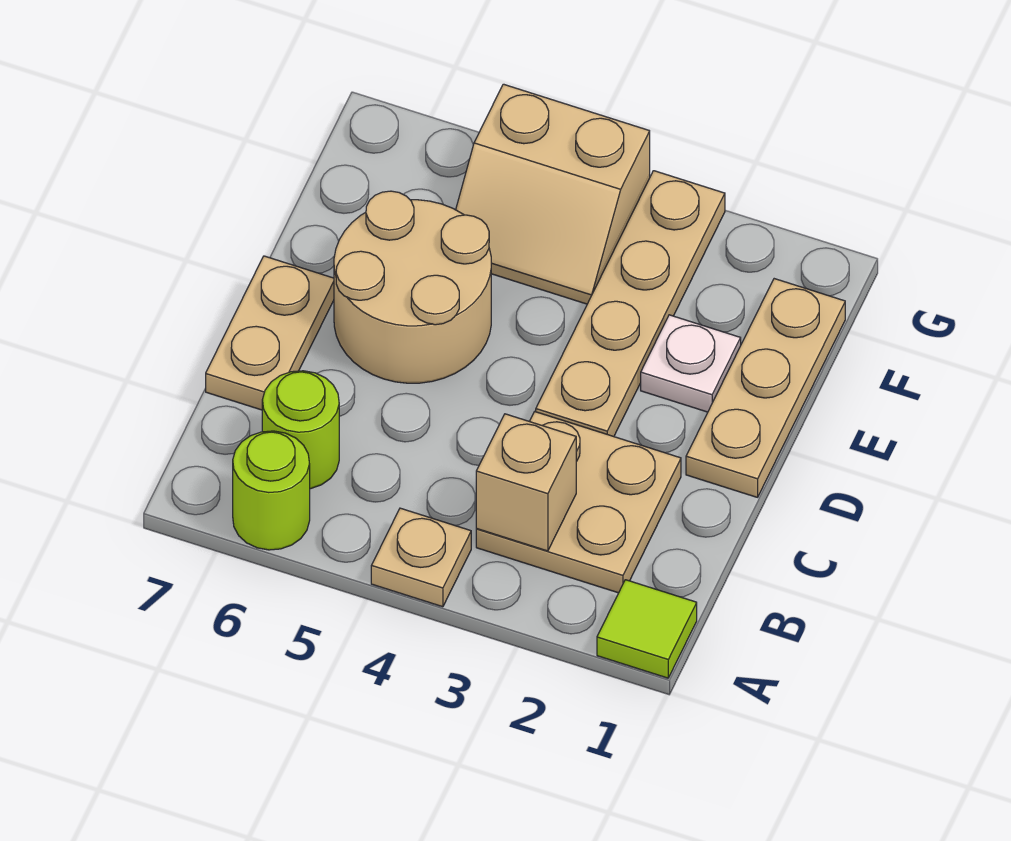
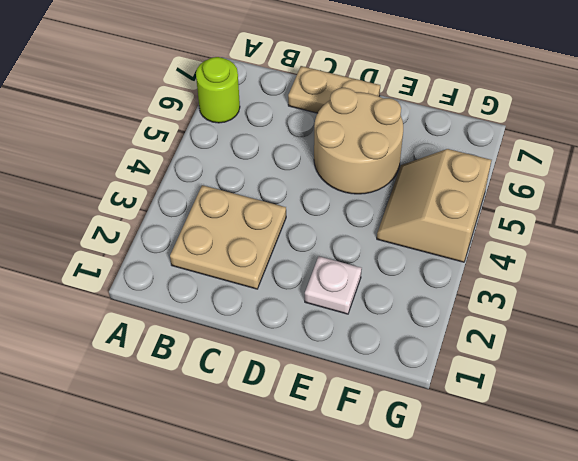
none -> lime tile A1 level 1
none -> tan plate A4 level 1
none -> lime round brick B6 level 1

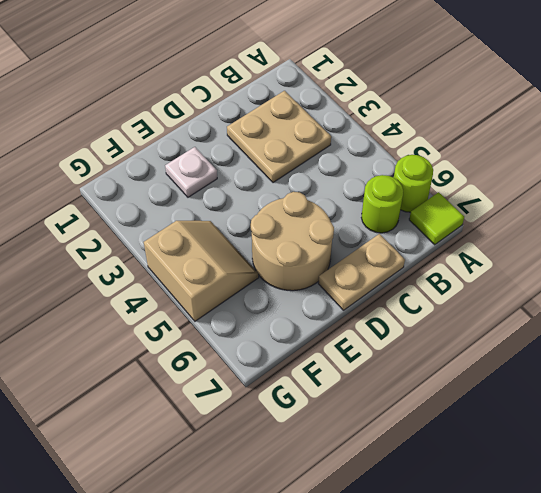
lime tile A7 level 1 -> lime tile A1 level 1
none -> tan plate A4 level 1
none -> tan plate D1:F1 level 1
none -> tan plate D3:G3 level 1

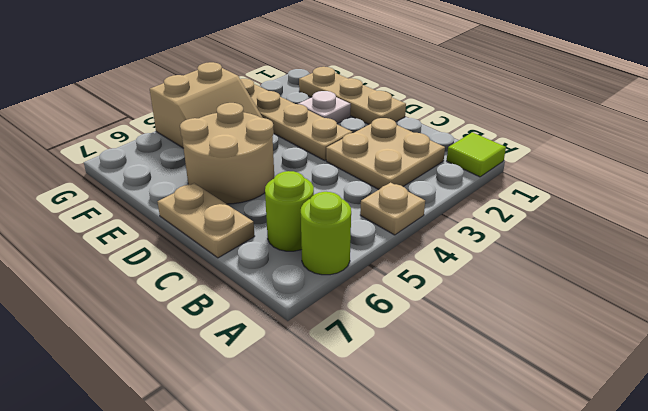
none -> tan brick B3 level 2

